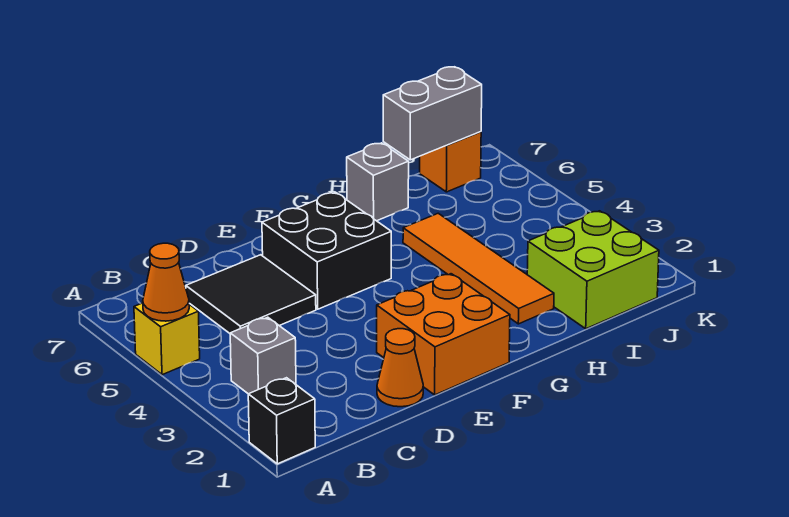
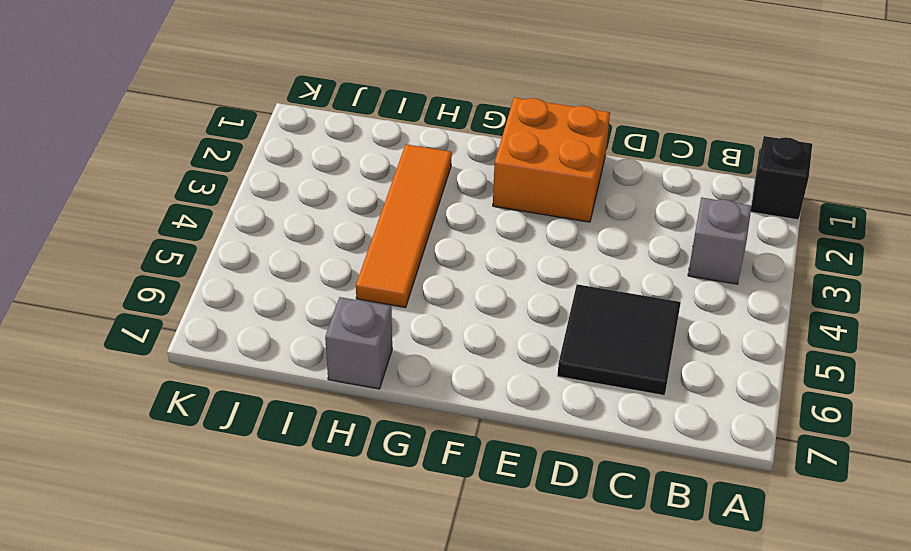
none -> yellow brick A5 level 1
none -> orange cone D1 level 1
none -> black brick E5:F6 level 1

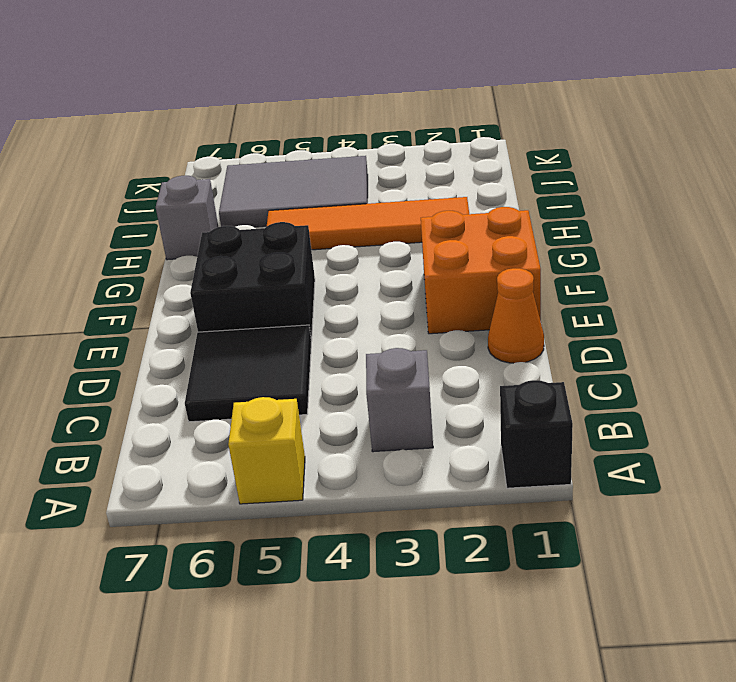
grey tile I4:J6 level 1 -> none
none -> lime brick I1:J2 level 1
none -> orange brick J7 level 1
none -> orange cone A5 level 2

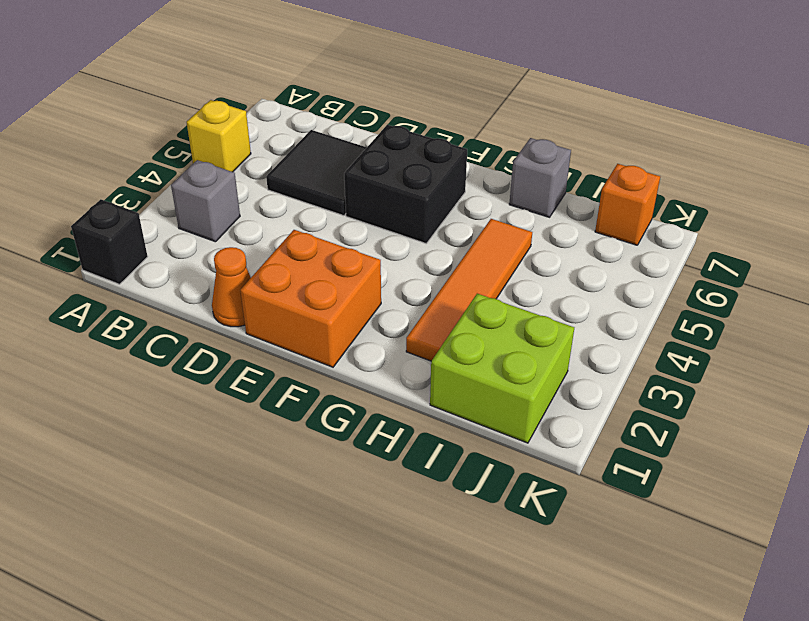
none -> orange cone A5 level 2
none -> grey brick I7:J7 level 2

